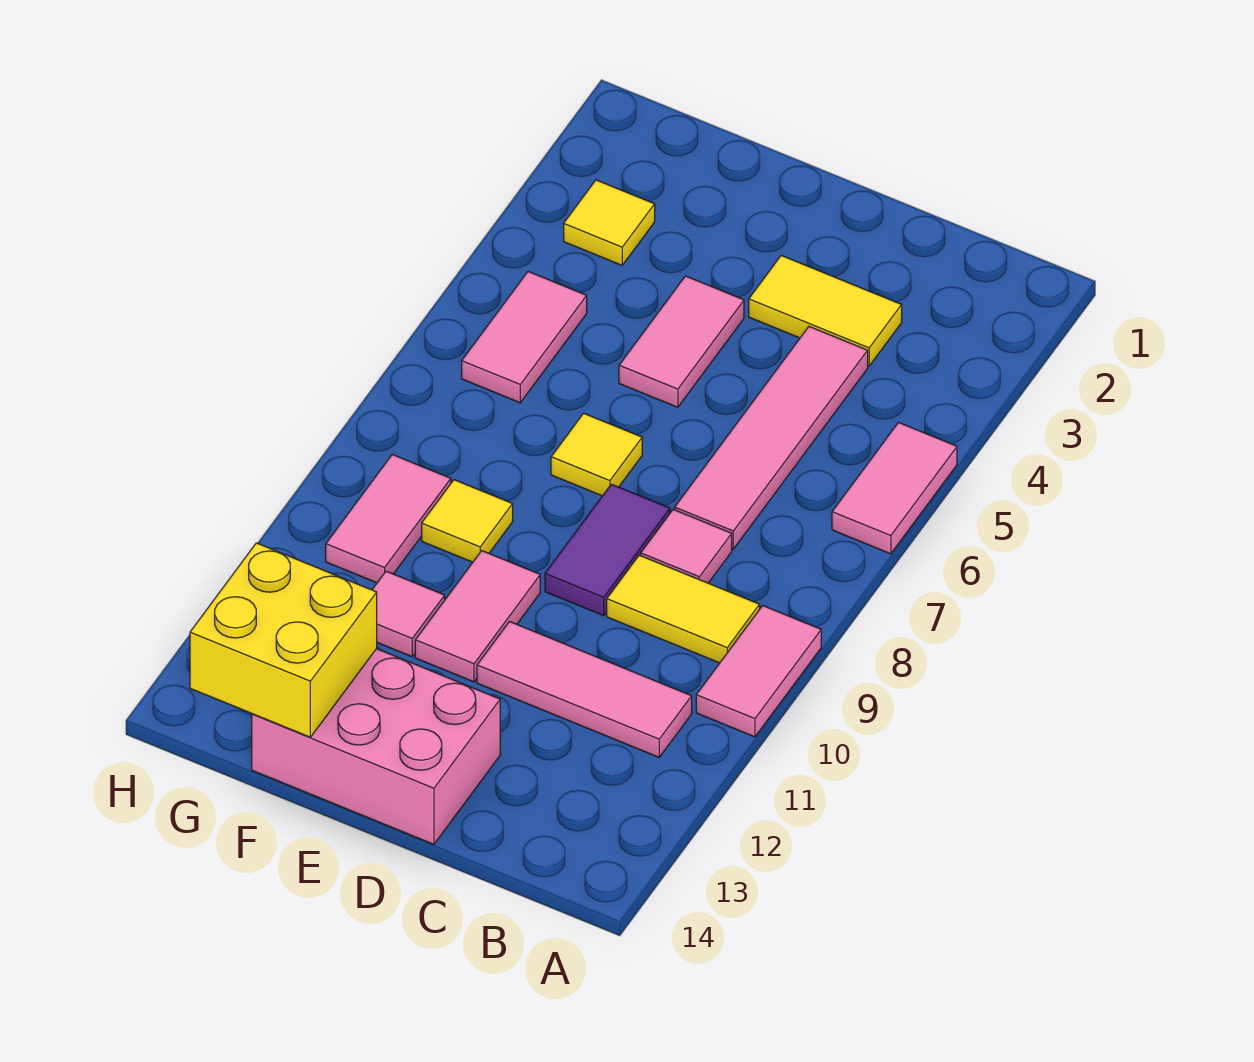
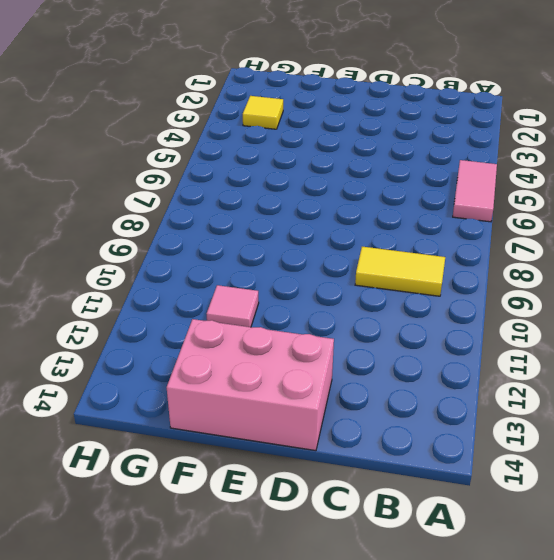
none -> pink tile A9:A10 level 1
none -> pink tile B11:D11 level 1
none -> yellow tile C3:D3 level 1

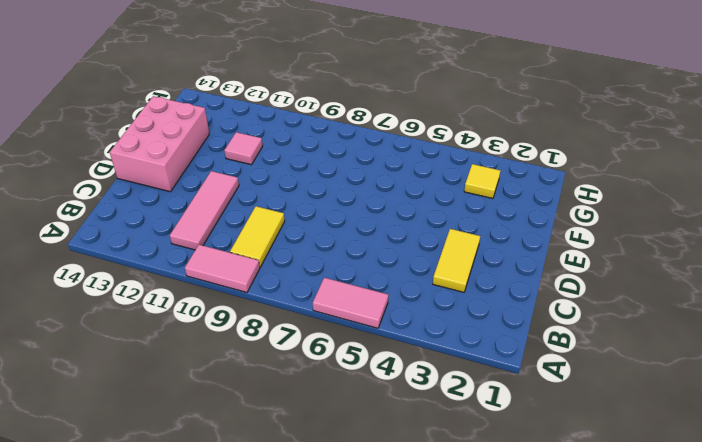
none -> pink tile C4:C7 level 1
none -> pink tile C8 level 1
none -> purple tile D8:D9 level 1

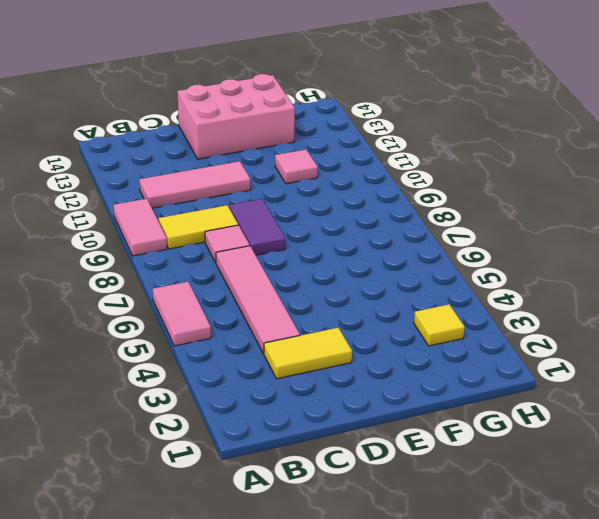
none -> pink tile E4:E5 level 1
none -> yellow tile E7 level 1
none -> pink tile E10:E11 level 1

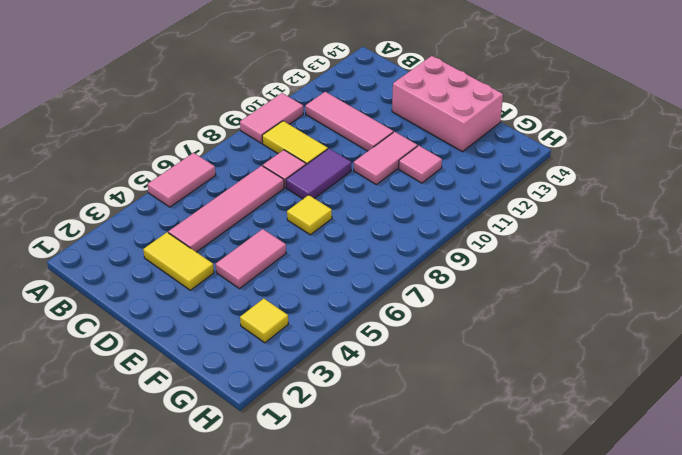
none -> yellow tile F9 level 1
none -> pink tile G5:G6 level 1
none -> pink tile G9:G10 level 1

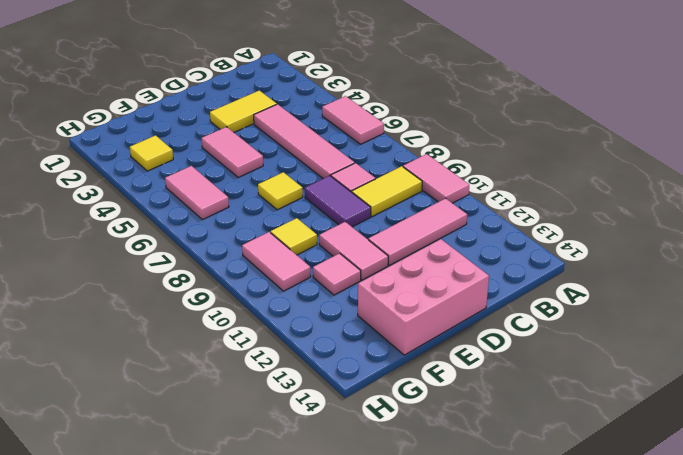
none -> yellow brick F13:G14 level 2

